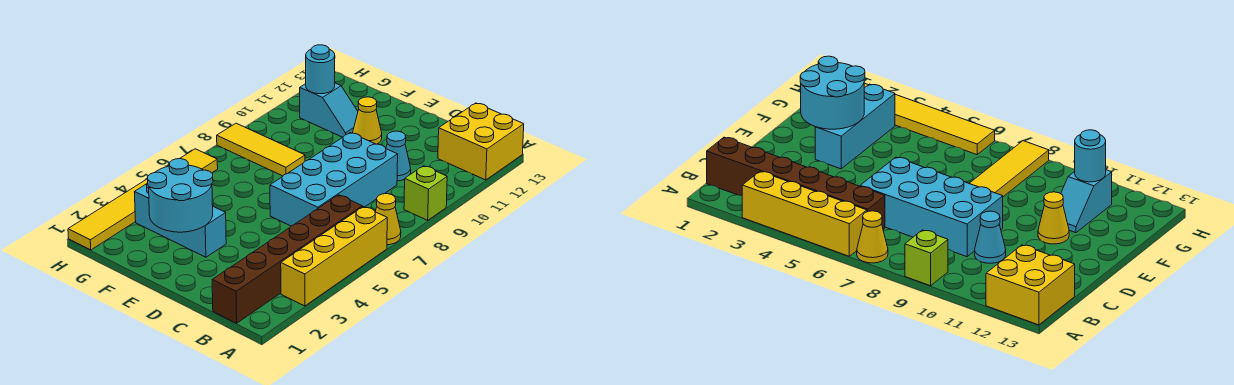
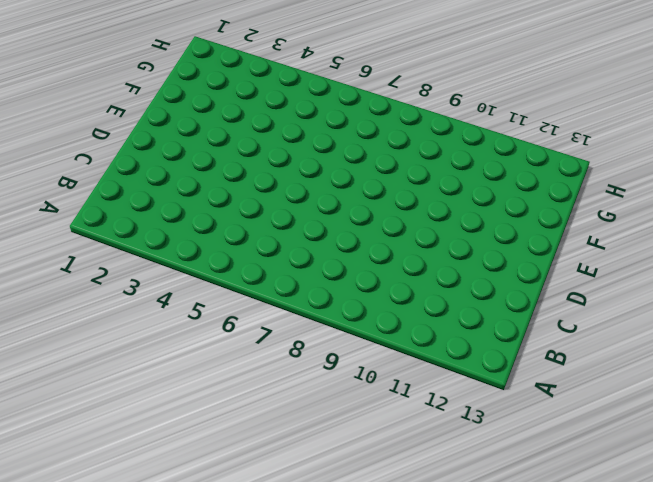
none -> yellow brick A3:A6 level 1
none -> yellow cone A7 level 1
none -> lime brick A9 level 1

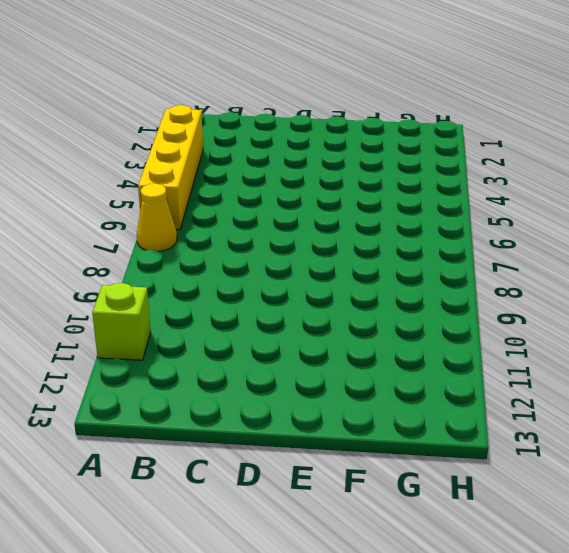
lime brick A11 level 1 -> lime brick A9 level 1
none -> yellow brick A12:B13 level 1
none -> brown brick B1:B6 level 1
none -> cyan brick C6:D9 level 1

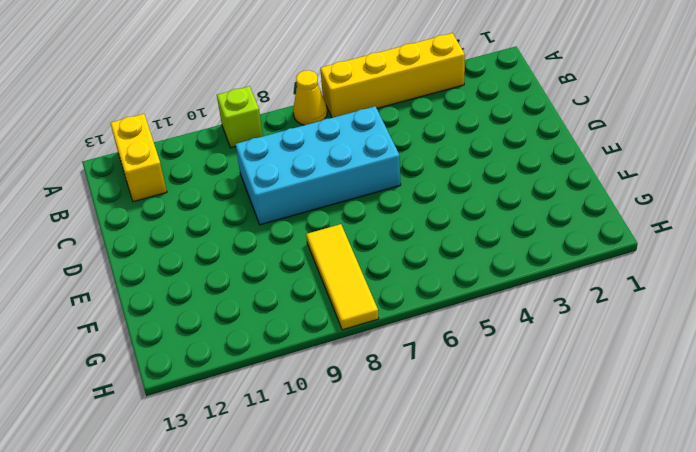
yellow brick A12:B12 level 1 -> yellow brick A12:B13 level 1
none -> brown brick B1:B6 level 1
none -> cyan cone C10 level 1
none -> cyan brick E3:G3 level 1

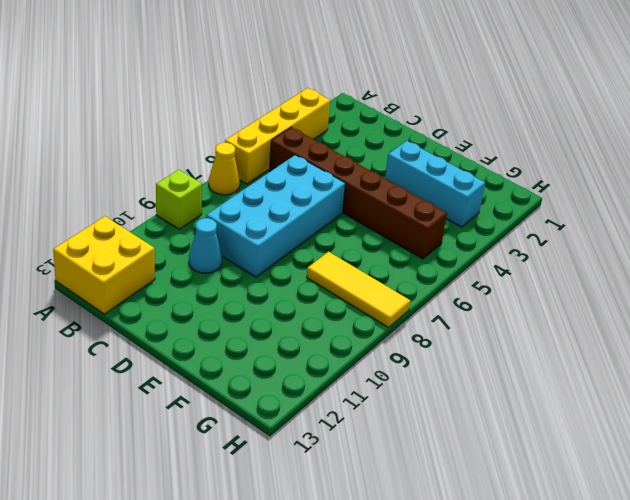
brown brick B5:G5 level 1 -> brown brick B1:B6 level 1
none -> yellow cone E11 level 1
none -> cyan slope F11:G11 level 1 top G
none -> yellow tile H1:H6 level 1

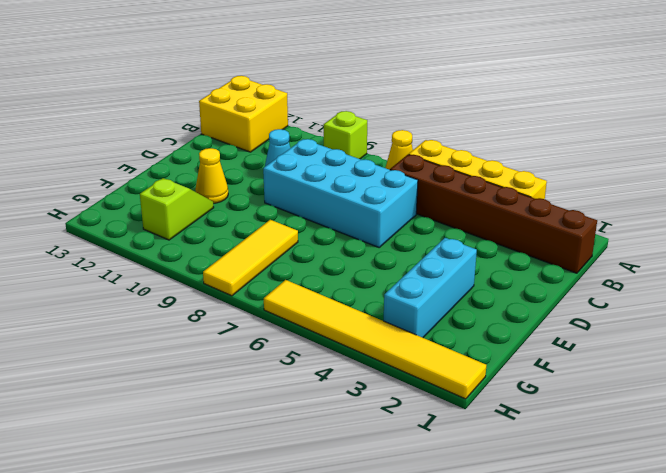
lime slope F11:G11 level 1 top G -> cyan slope F11:G11 level 1 top G
none -> cyan round brick E2:F3 level 2
none -> cyan round brick G11 level 2

